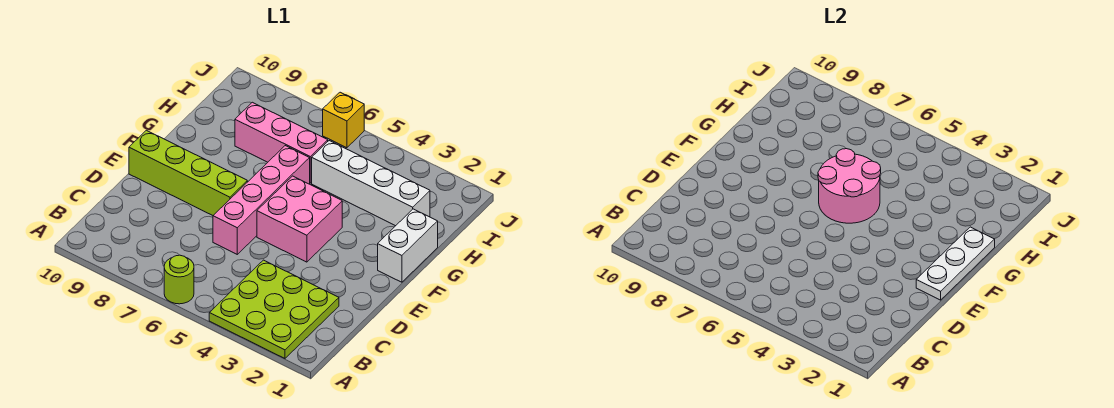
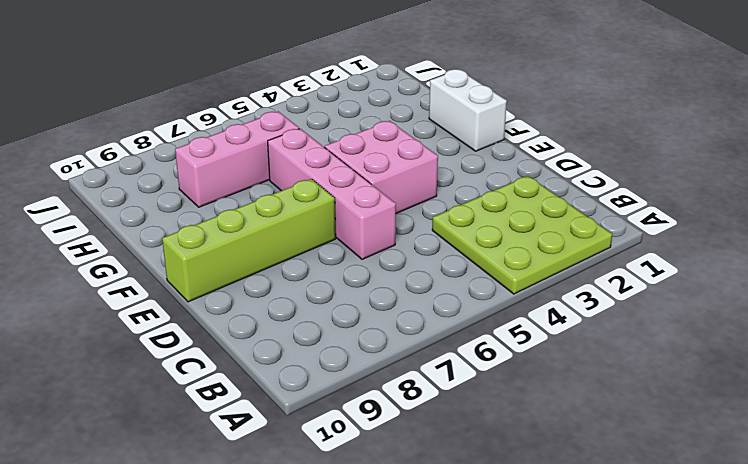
none -> lime round brick A6 level 1
none -> white brick H2:H5 level 1

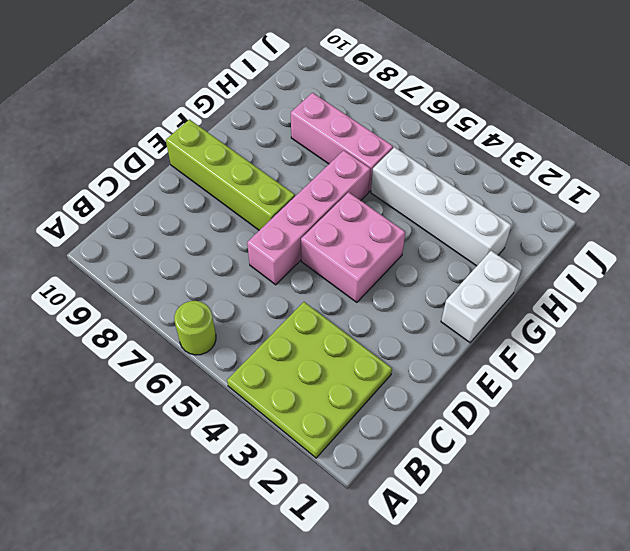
none -> yellow brick J6 level 1
none -> white plate E1:G1 level 2

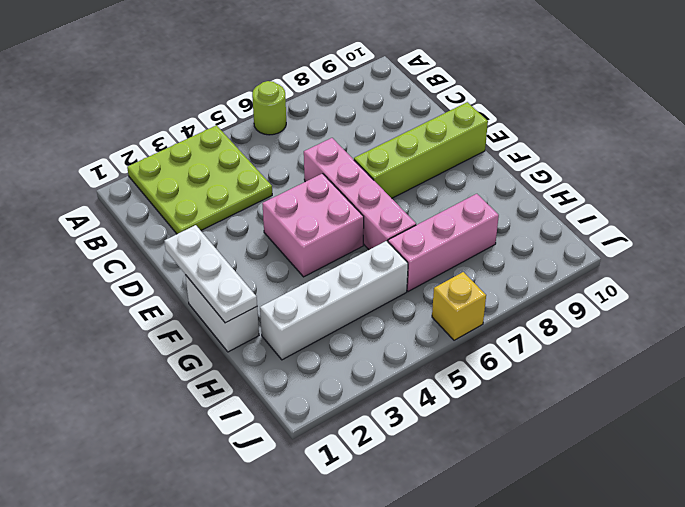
none -> pink round brick F5:G6 level 2

